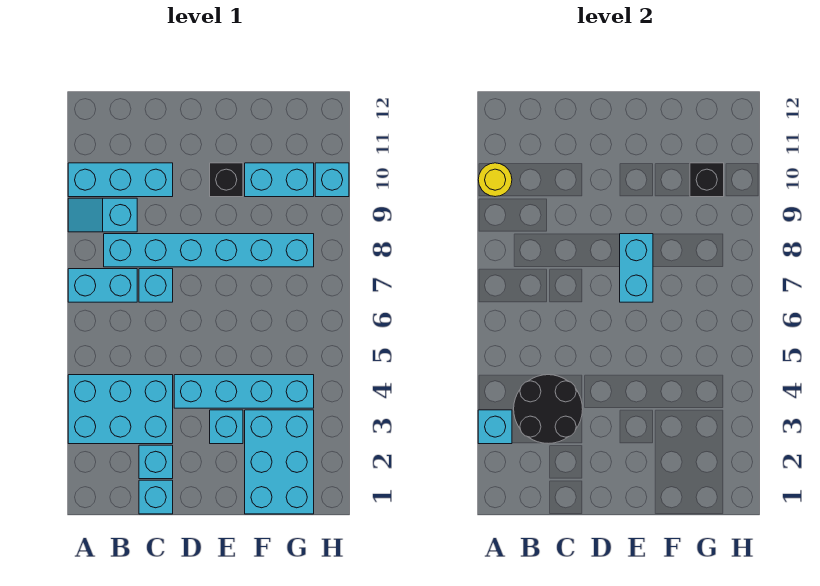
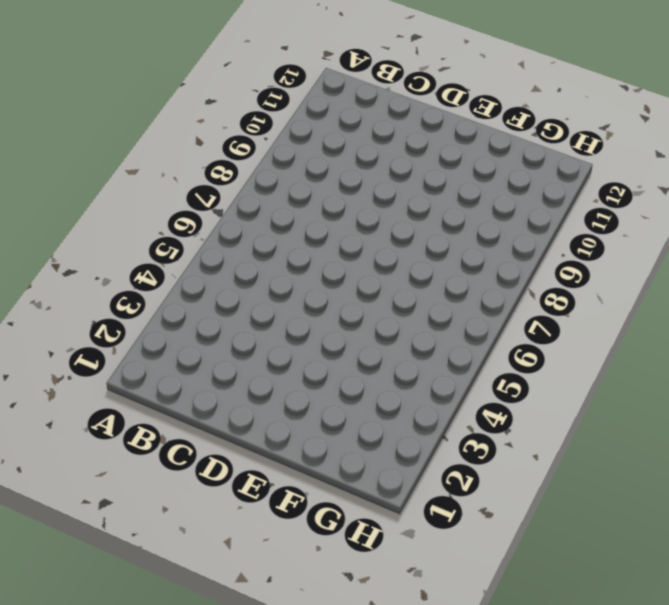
none -> cyan brick A3:C4 level 1
none -> cyan brick A7:B7 level 1
none -> cyan slope A9:B9 level 1 top B

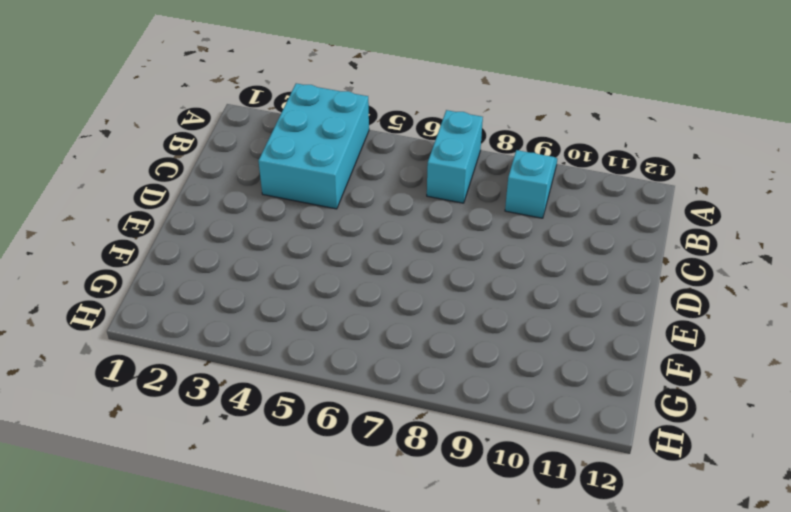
none -> cyan brick A10:C10 level 1
none -> cyan brick B8:G8 level 1
none -> cyan brick C1 level 1

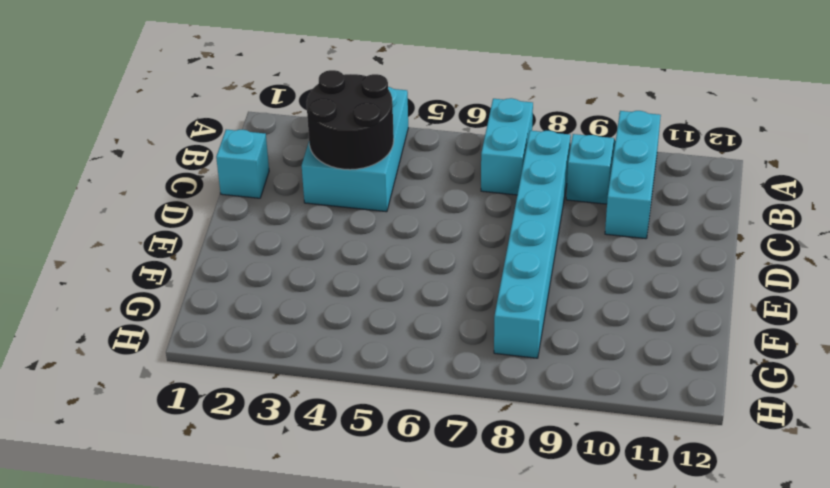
none -> cyan brick C2 level 1
none -> cyan brick C7 level 1
none -> cyan brick D4:G4 level 1

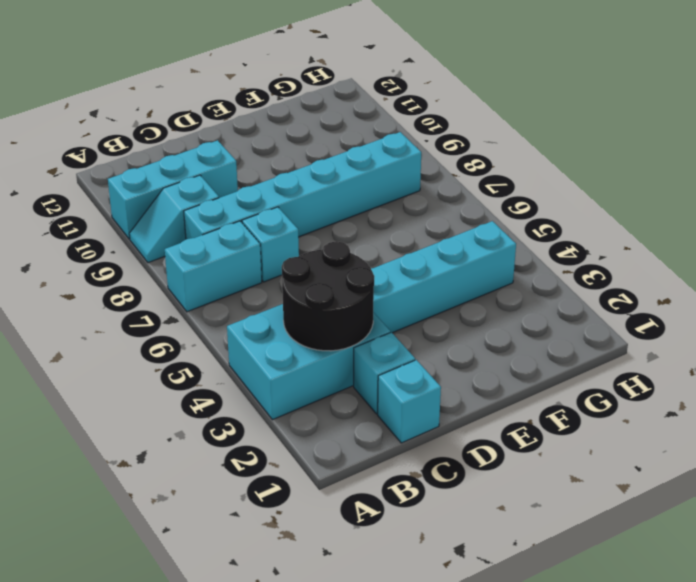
none -> cyan brick E3 level 1
none -> black brick E10 level 1
none -> cyan brick F1:G3 level 1

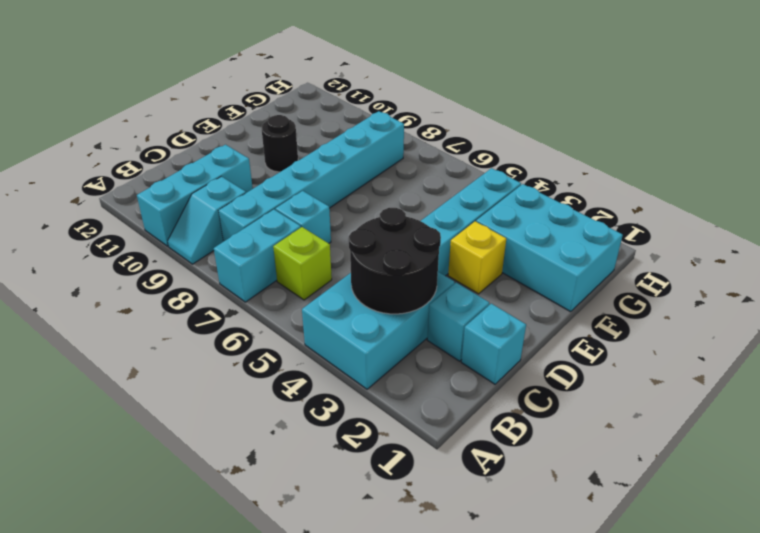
lime brick B6 level 1 -> none
yellow brick E3 level 1 -> cyan brick E3 level 1
black round brick E10 level 1 -> black brick E10 level 1
none -> cyan brick F10:G10 level 1
none -> cyan brick H10 level 1
none -> cyan brick A3 level 2

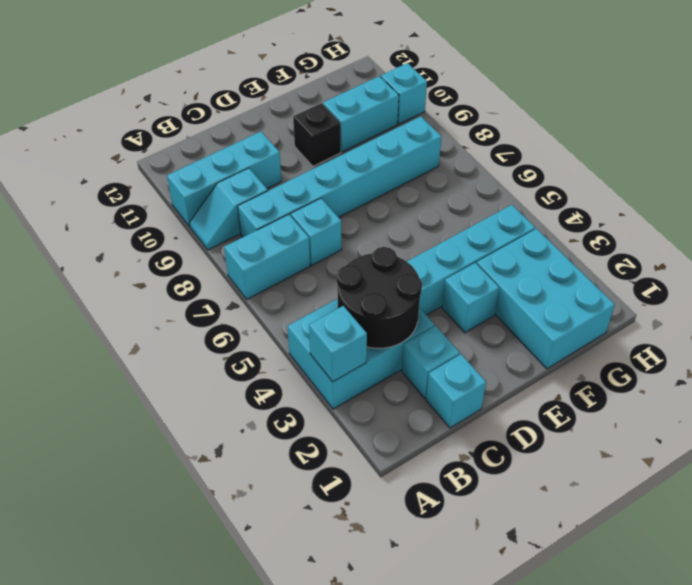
none -> yellow round brick A10 level 2
none -> cyan brick E7:E8 level 2
none -> black brick G10 level 2

